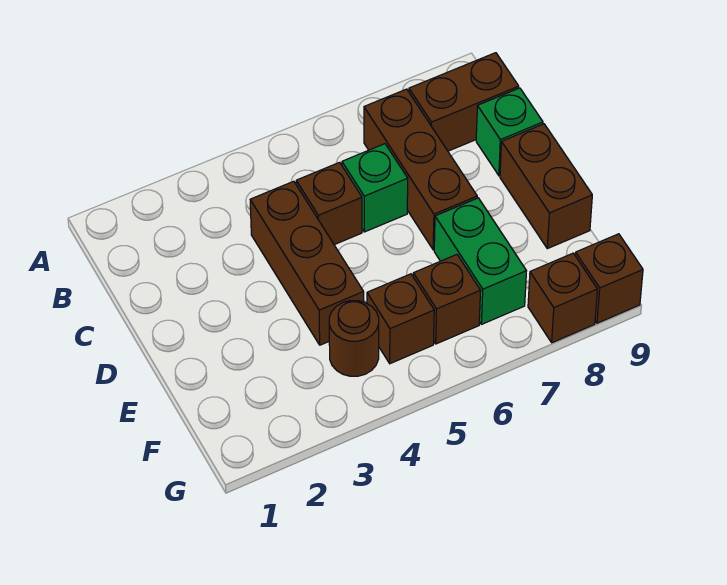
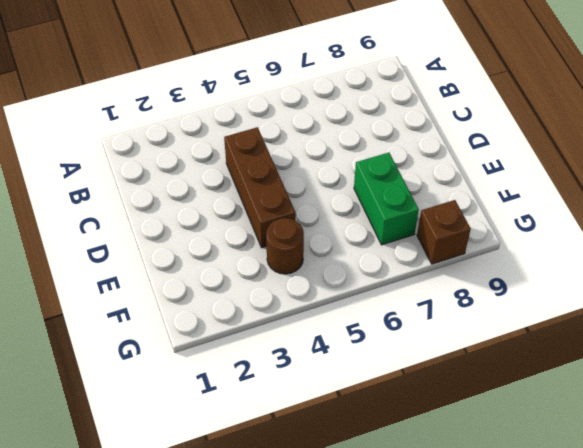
none -> brown brick B7:D7 level 1
none -> brown brick B8:B9 level 1
none -> brown brick C5 level 1

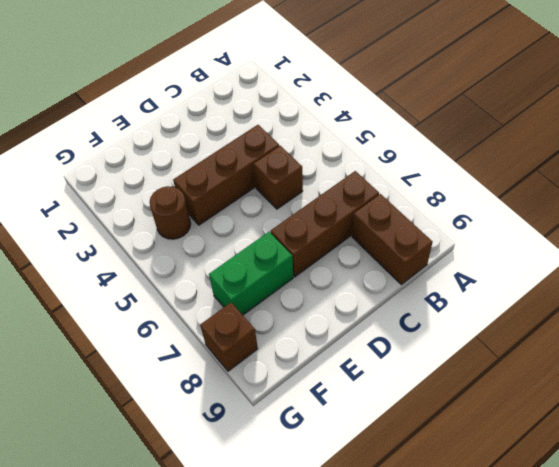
none -> green brick C6 level 1
none -> green brick C9 level 1
none -> brown brick D9:E9 level 1

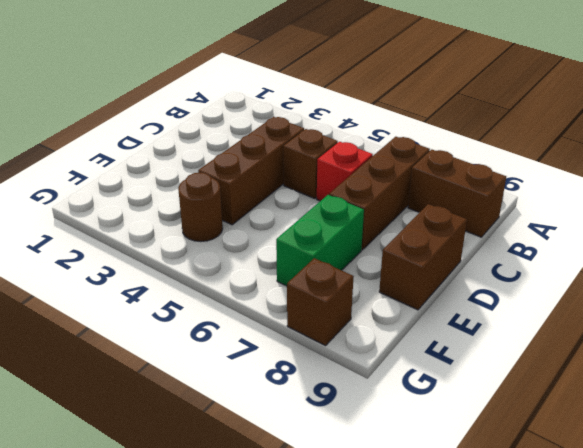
red brick C6 level 1 -> green brick C6 level 1
none -> green brick C9 level 1
none -> brown brick F5 level 1
none -> brown brick F6 level 1

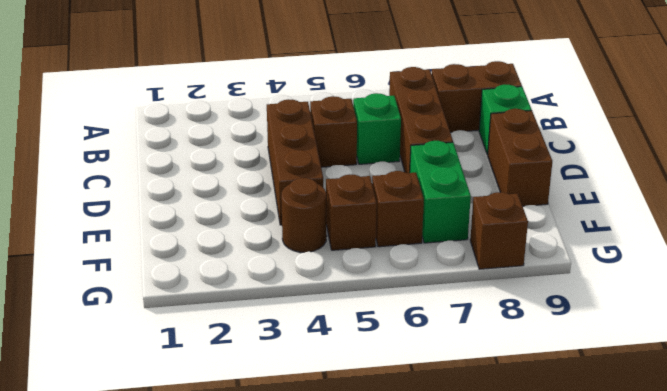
none -> brown brick G9 level 1

